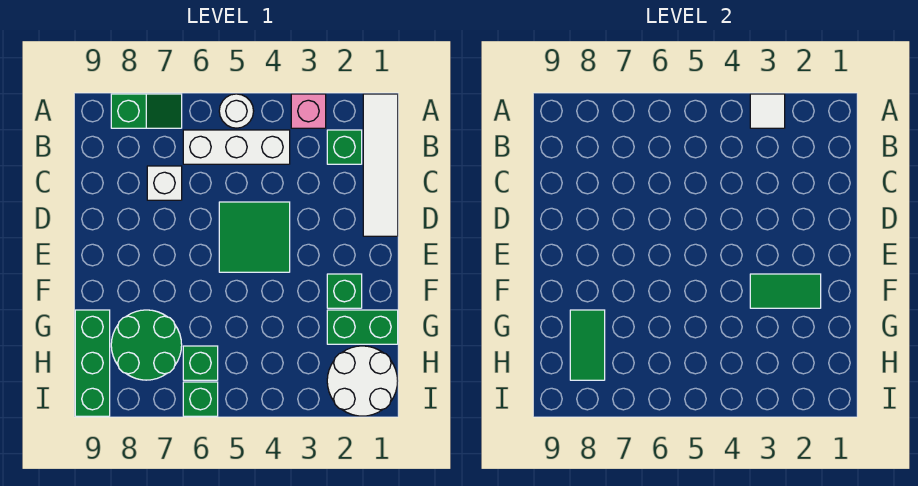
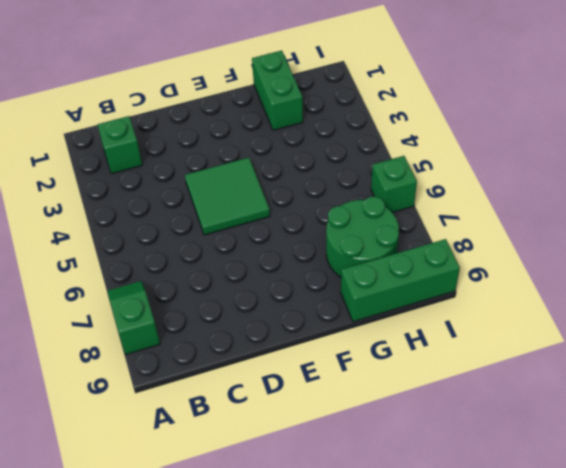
none -> white tile A1:D1 level 1
none -> pink brick A3 level 1
none -> white round brick A5 level 1

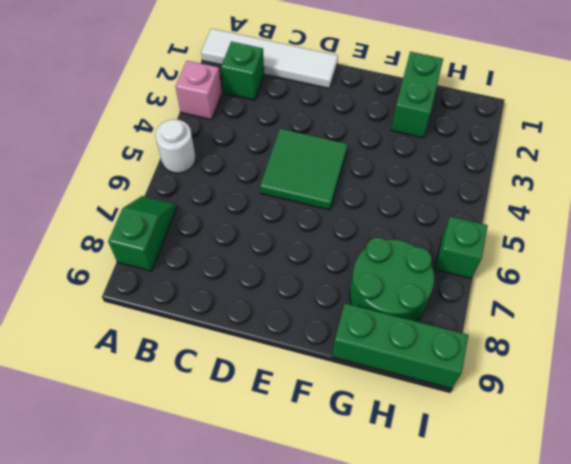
none -> white brick B4:B6 level 1
none -> white brick C7 level 1
none -> green brick F2 level 1

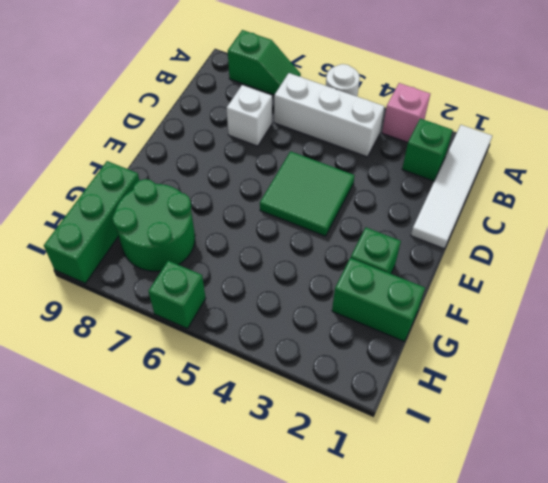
none -> white round brick H1:I2 level 1
none -> green brick H6 level 1
none -> white tile A3 level 2

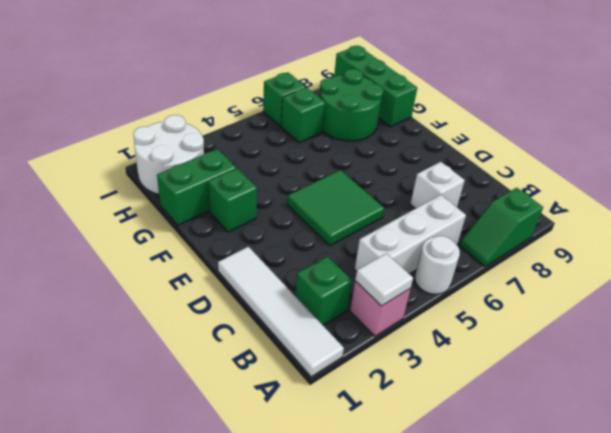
none -> green tile F2:F3 level 2
none -> green tile G8:H8 level 2

